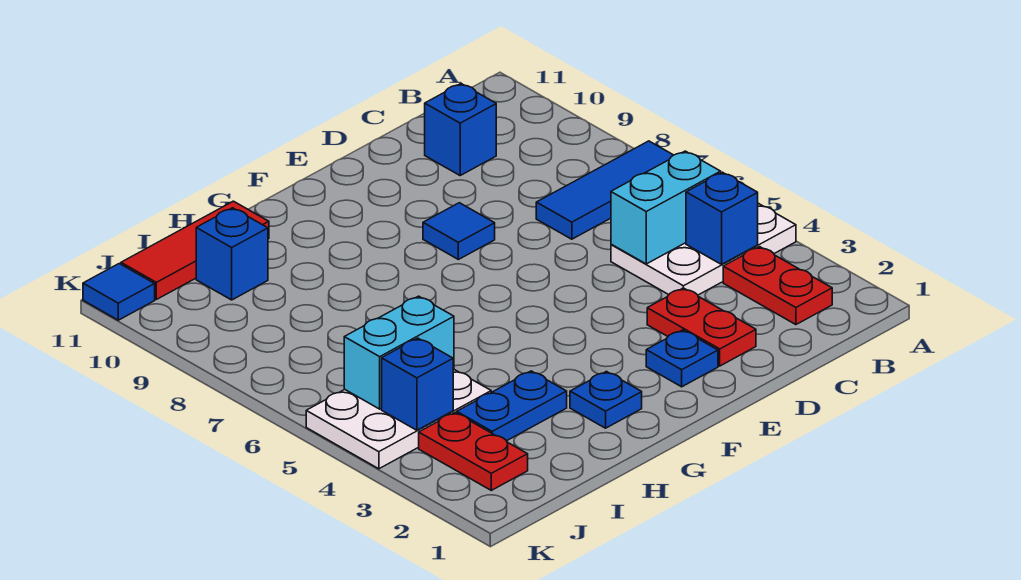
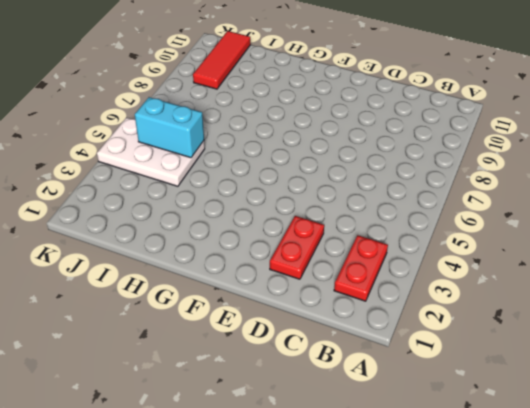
red tile J9:J11 level 1 -> red tile H11:J11 level 1
none -> white plate A4:C5 level 1
none -> blue tile A7:C7 level 1
none -> blue brick C10 level 1

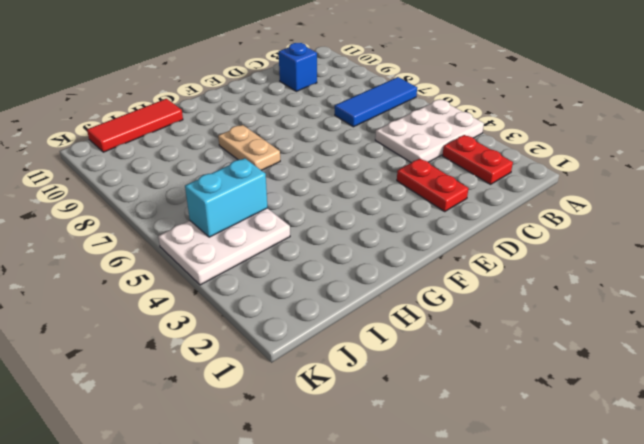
tan plate G7:G8 level 1 -> none
none -> blue plate E2 level 1
none -> blue tile E8 level 1
none -> blue plate G2 level 1

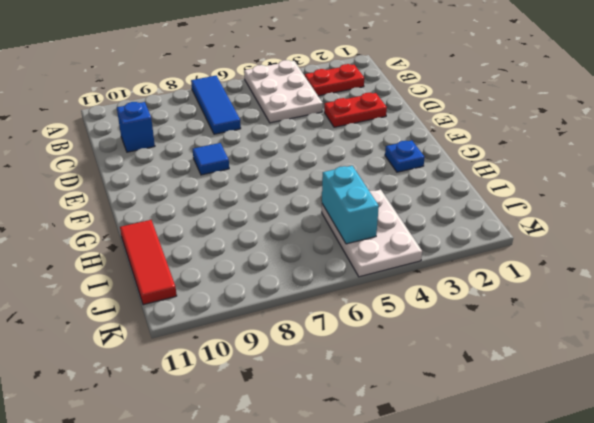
none -> blue plate E2 level 1
none -> blue plate H3:I3 level 1
none -> blue brick I10 level 1

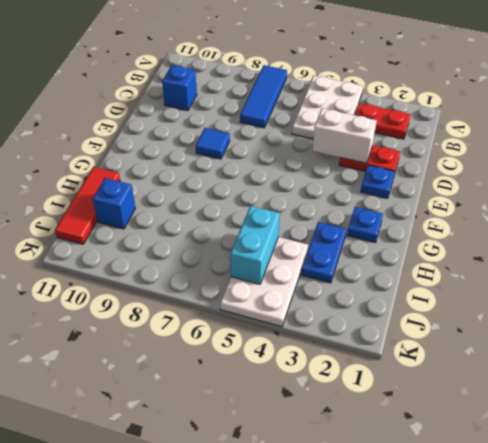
white brick D3:D4 level 2 -> none
none -> red plate J2:J3 level 1
none -> blue tile K11 level 1
none -> blue brick B4 level 2

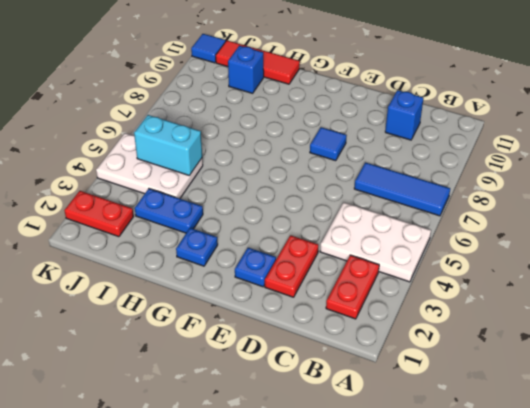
red plate J2:K2 level 1 -> red plate J2:J3 level 1
none -> blue brick B4 level 2
none -> cyan brick B5:C5 level 2
none -> blue brick J4 level 2

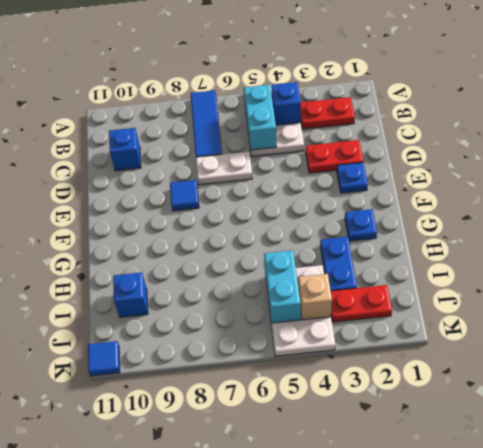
white plate D6:D7 level 1 -> none
tan brick J4 level 2 -> blue brick J4 level 2
none -> red tile H11:J11 level 1

